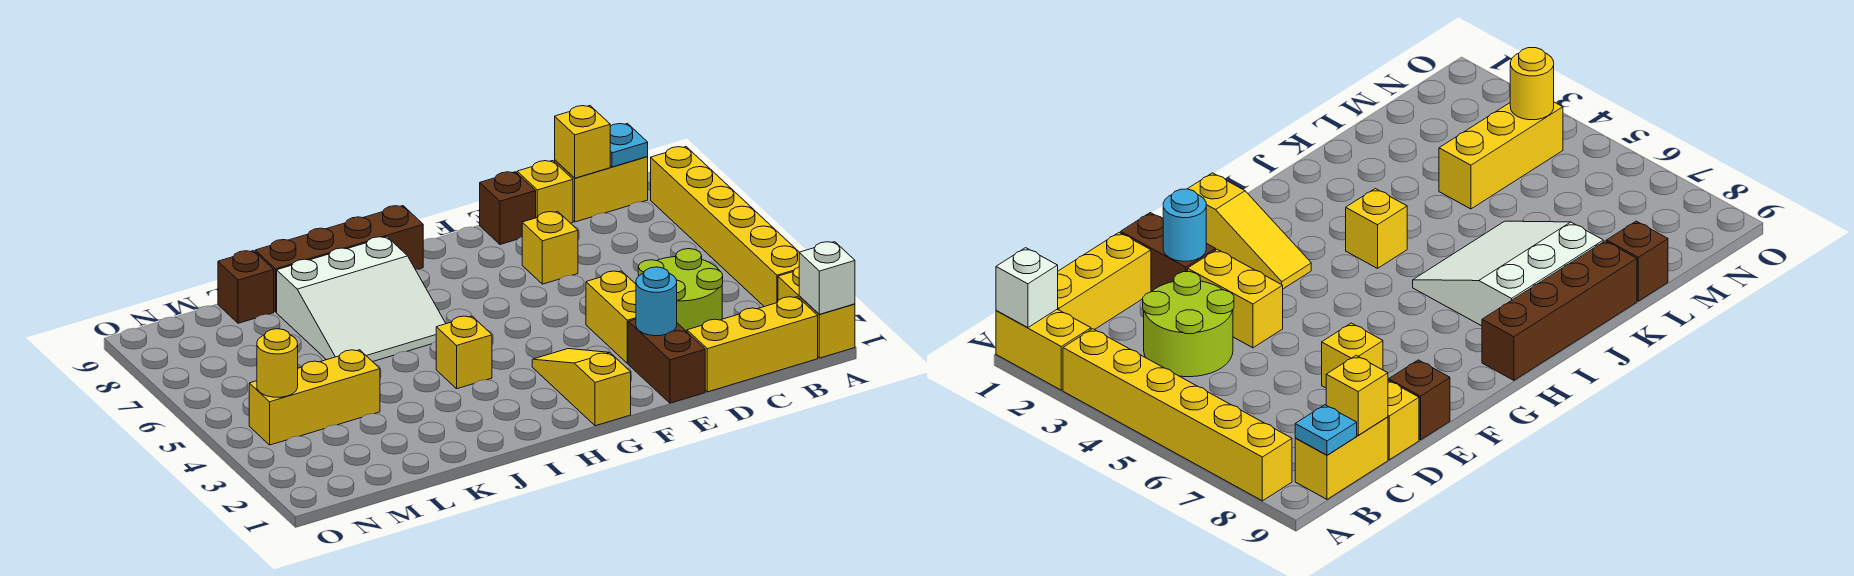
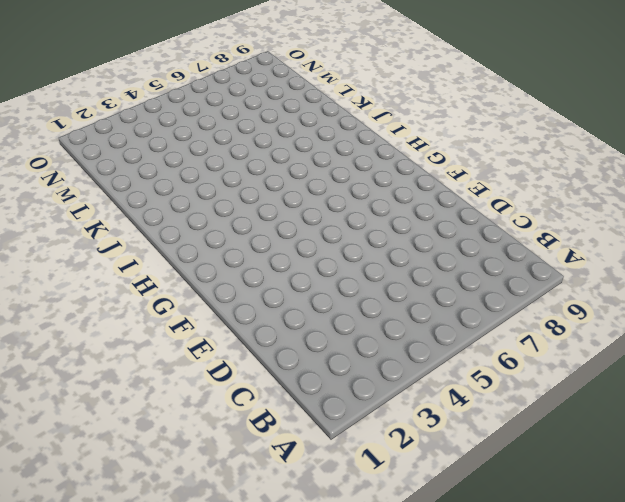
none -> yellow brick A1:A2 level 1
none -> yellow brick A3:A8 level 1
none -> yellow brick B1:D1 level 1

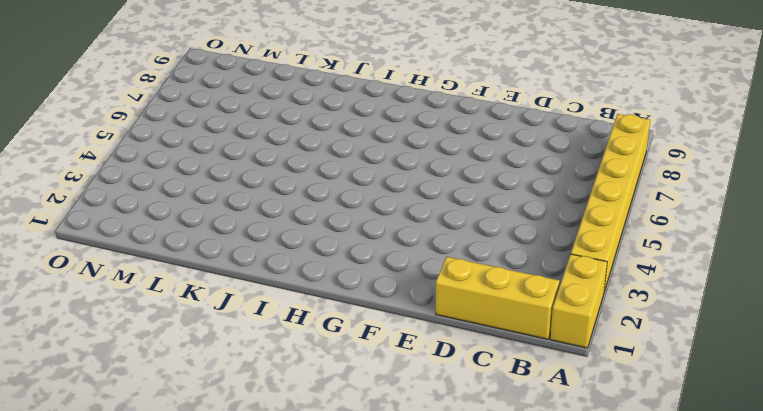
none -> yellow brick B9:C9 level 1
none -> lime round brick C3:D4 level 1
none -> yellow brick D9 level 1

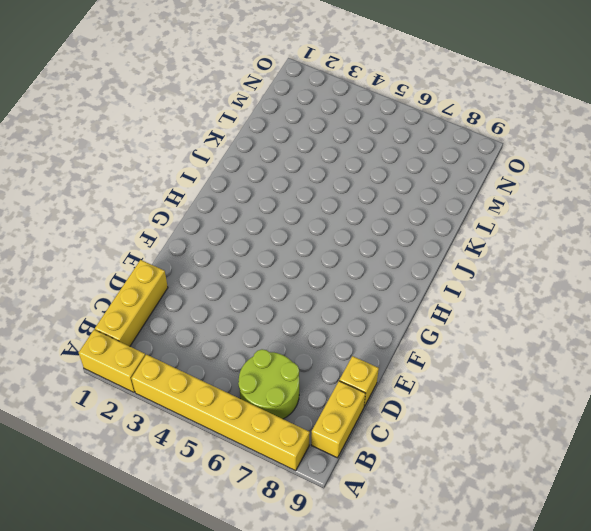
lime round brick B6:C7 level 1 -> lime round brick C3:D4 level 1
none -> brown brick E1:E2 level 1
none -> yellow brick E3:E4 level 1
none -> yellow brick E7 level 1

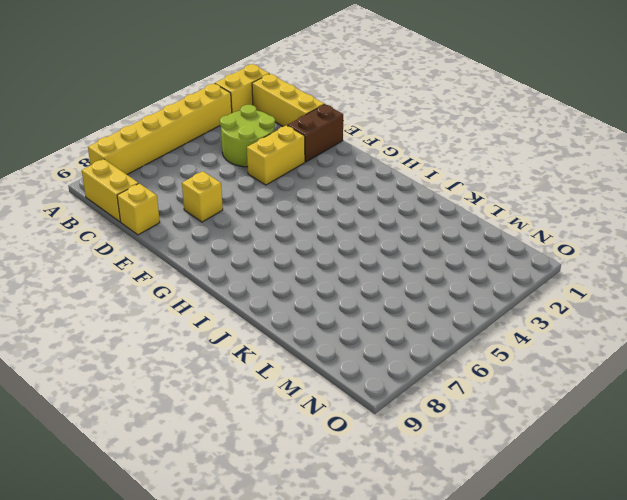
none -> brown brick E9 level 1
none -> yellow slope G1:G3 level 1 top 1
none -> brown brick H9:K9 level 1

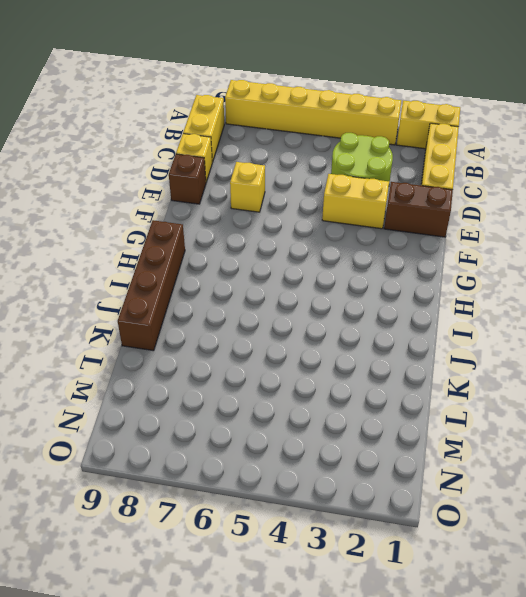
none -> yellow slope G1:G3 level 1 top 1
none -> yellow brick I4 level 1
none -> white slope I6:K8 level 1 top 8

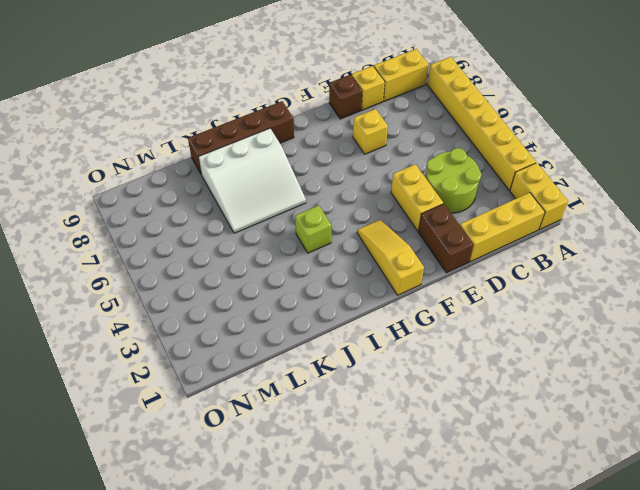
lime brick I4 level 1 -> yellow brick I4 level 1
none -> yellow brick L4:N4 level 1
none -> brown brick L9 level 1
none -> white brick A1 level 2

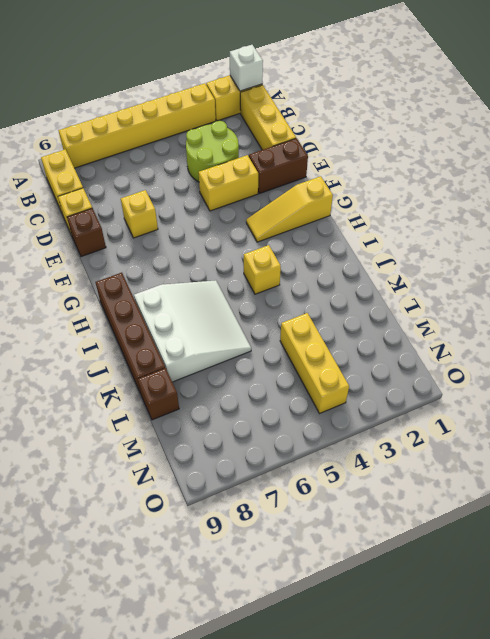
none -> cyan plate B9 level 2
none -> yellow brick C9 level 2
none -> cyan round brick E2 level 2

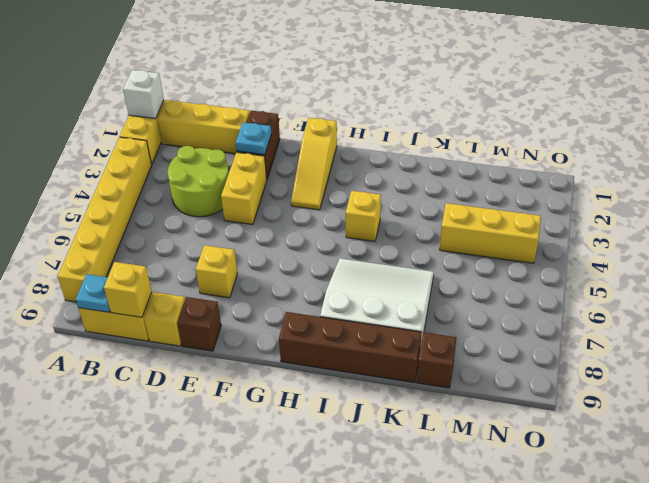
cyan plate E2 level 2 -> cyan round brick E2 level 2
none -> yellow round brick N4 level 2

